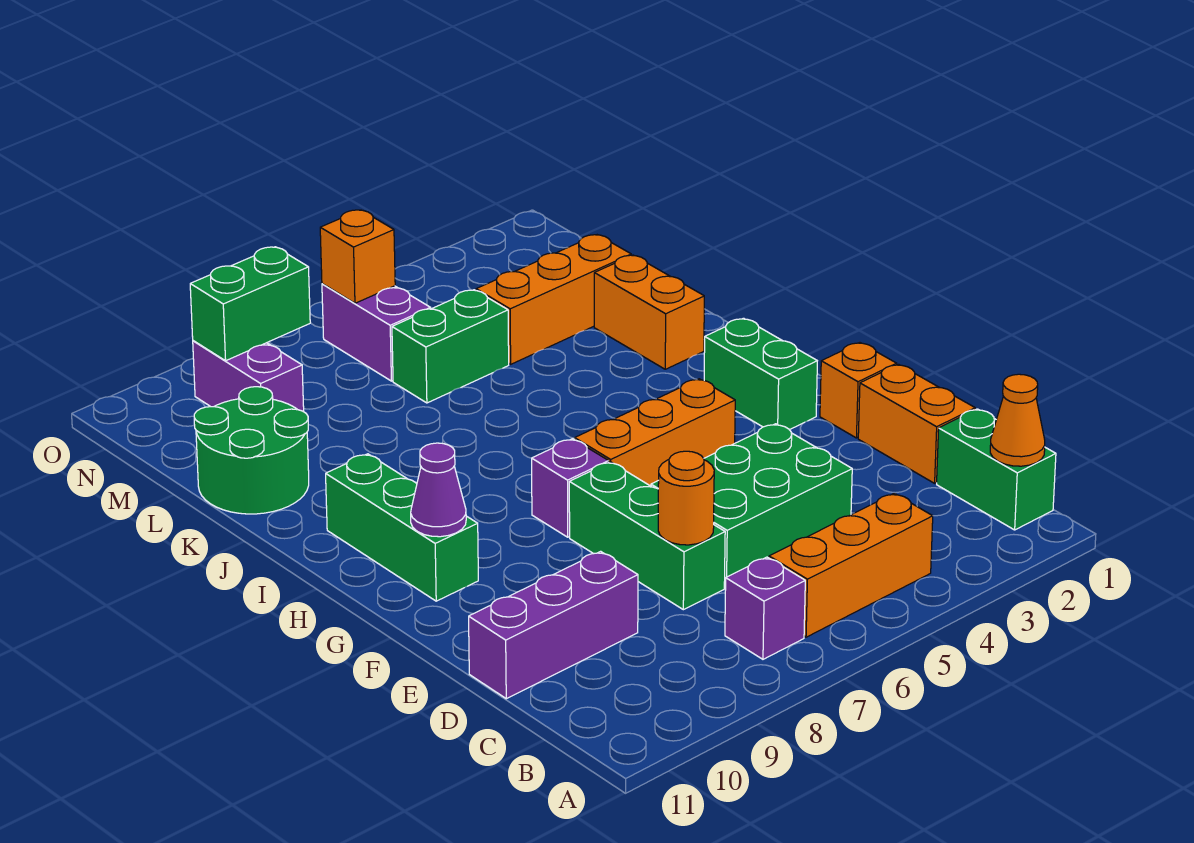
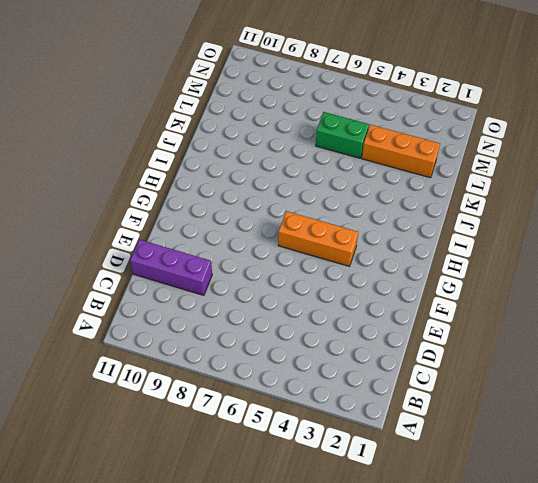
none -> green brick B1:C1 level 1
none -> orange brick B4:B6 level 1
none -> purple brick B7 level 1

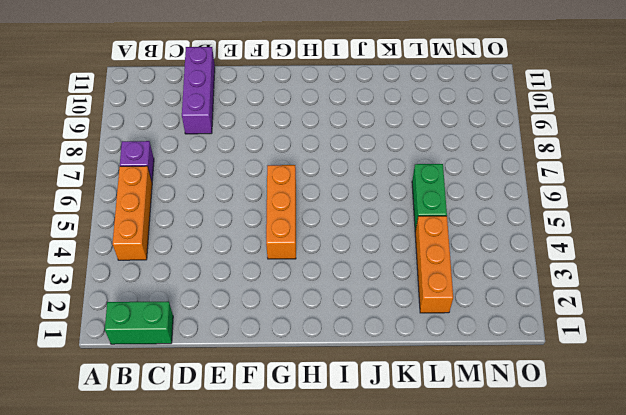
none -> orange brick D1:E1 level 1
none -> green brick D4:E6 level 1
none -> green brick D7:F7 level 1

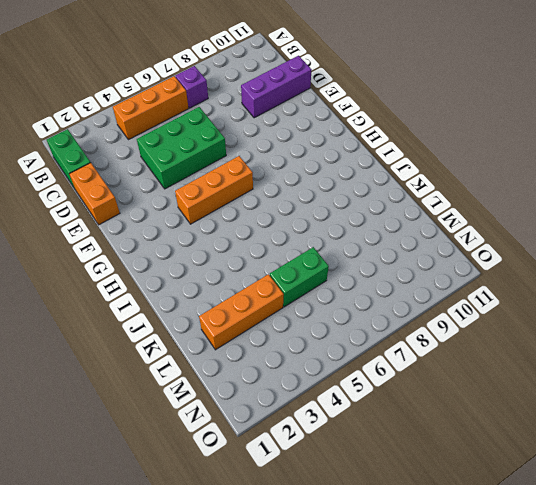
none -> green brick D7:F7 level 1
none -> orange brick F1 level 1
none -> green brick G2:H2 level 1

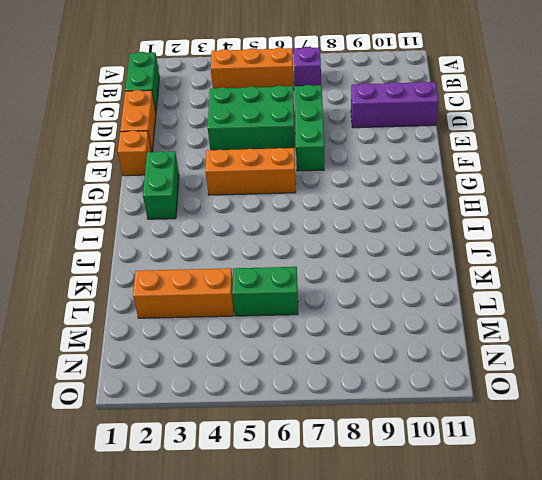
none -> purple brick G7 level 1
none -> green brick G10:I10 level 1
none -> orange brick J2:K2 level 1

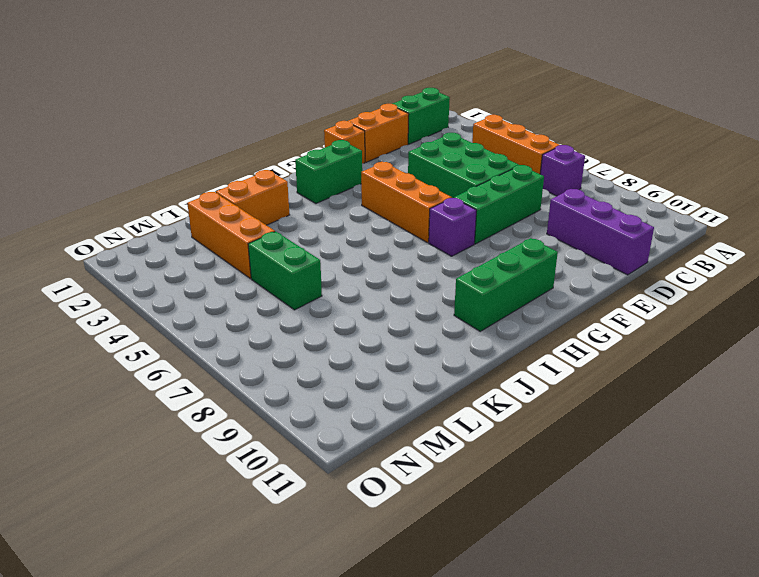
none -> green round brick K10:L11 level 1
none -> purple brick M6:N6 level 1
none -> purple brick M9:N9 level 1

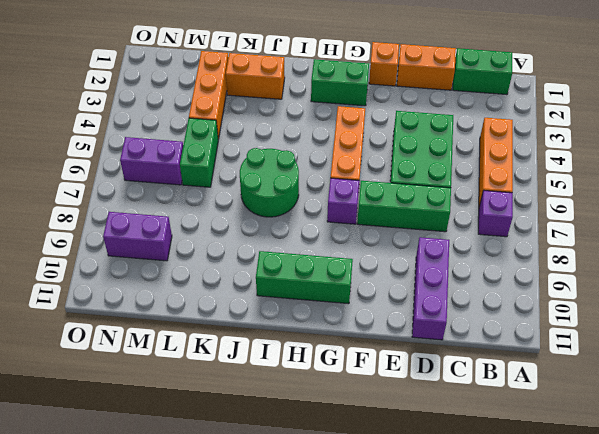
green round brick I6:J7 level 1 -> green round brick K10:L11 level 1
none -> orange cone B1 level 2
none -> orange round brick D7 level 2
none -> purple cone G10 level 2

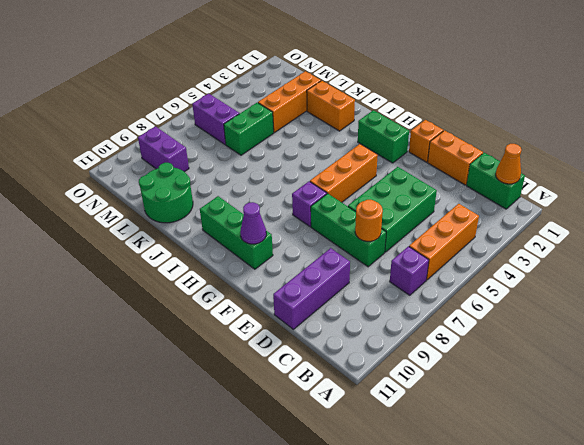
none -> orange brick N6 level 2
none -> green brick N8:N9 level 2

